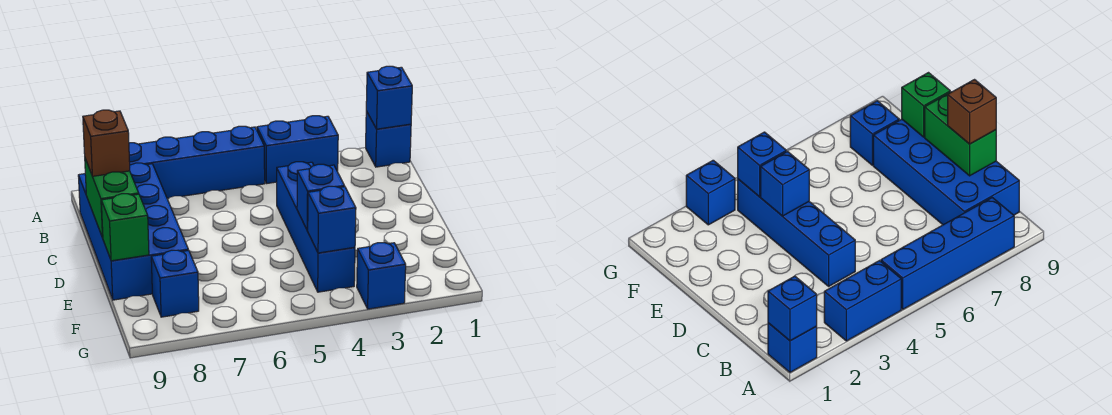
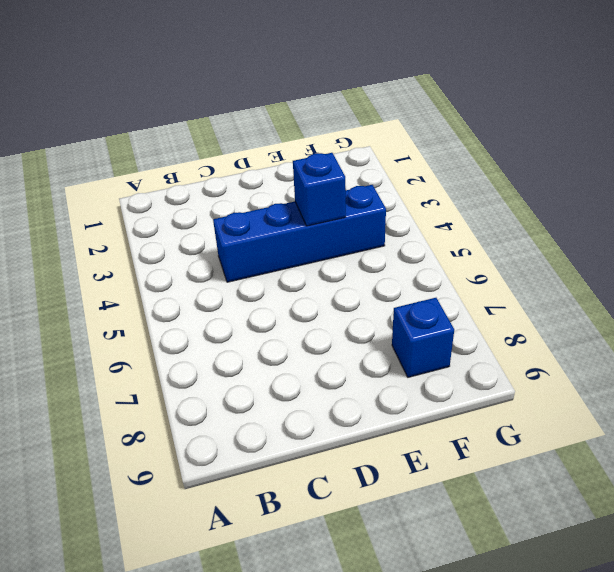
none -> blue brick A1 level 1
none -> blue brick A3:A4 level 1
none -> blue brick A5:A8 level 1

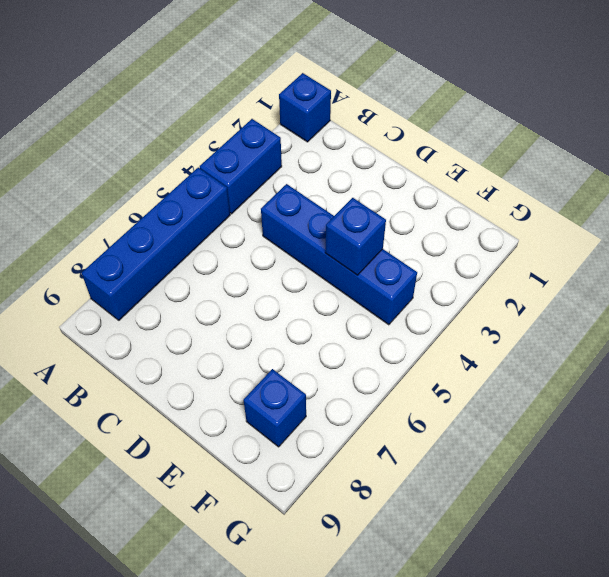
none -> blue brick B8:E9 level 1
none -> blue brick G3 level 1
none -> blue brick A1 level 2

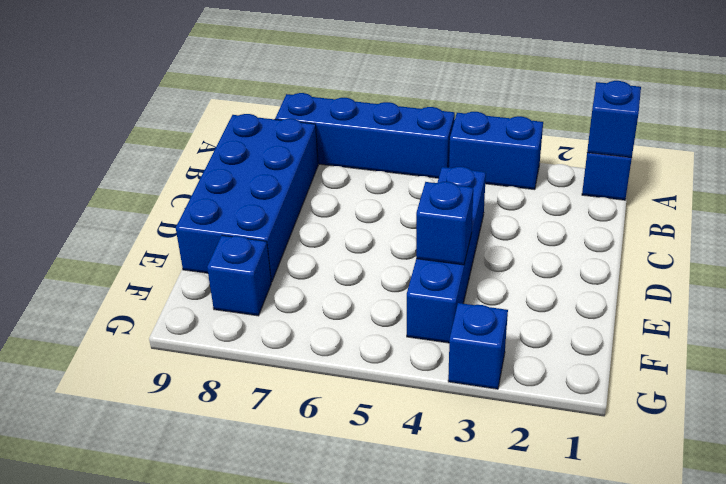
none -> green brick C9:D9 level 2
none -> green brick E9 level 2
none -> blue brick F4 level 2

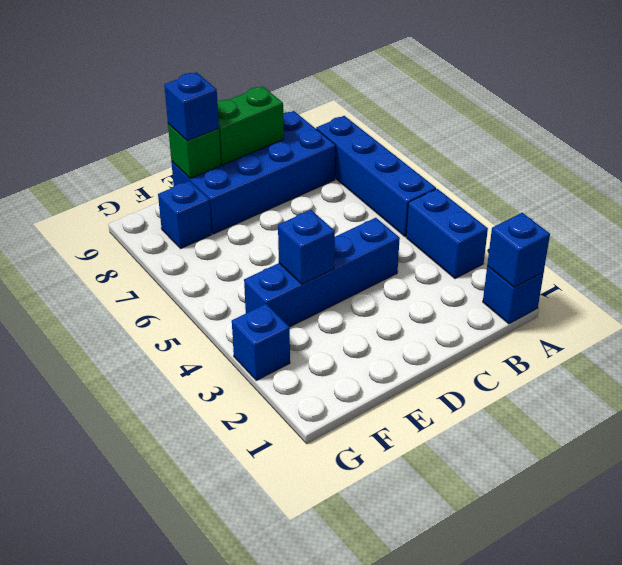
blue brick E9 level 3 -> blue brick F4 level 2
none -> brown brick C9 level 3

